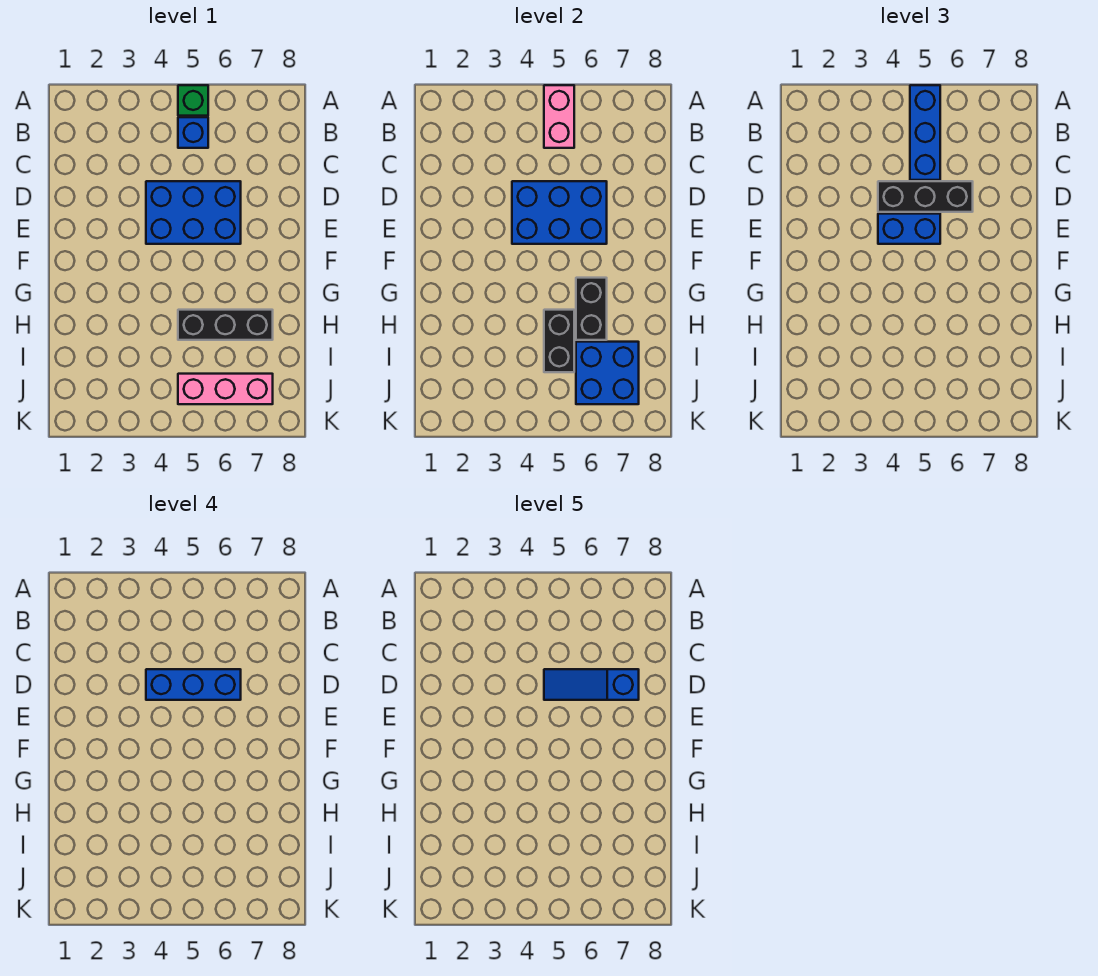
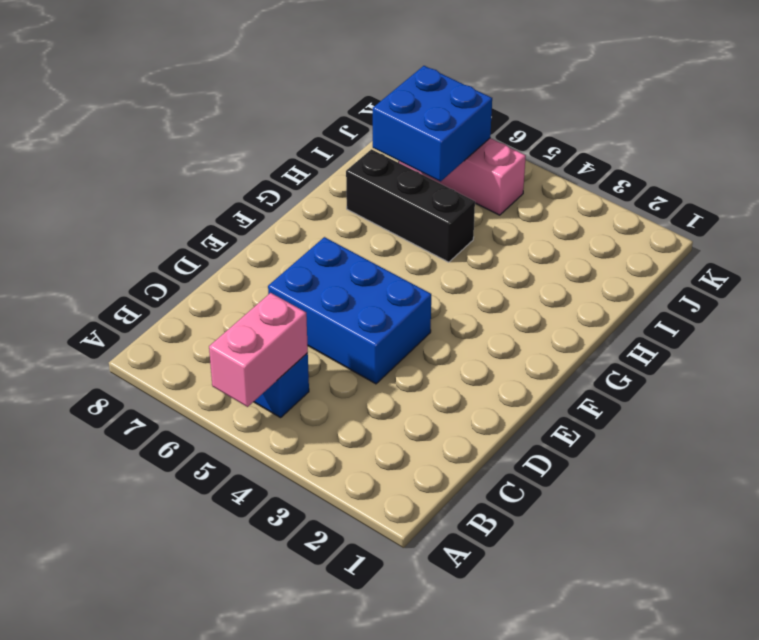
none -> green brick A5 level 1
none -> blue brick D4:E6 level 2
none -> black brick G6:H6 level 2

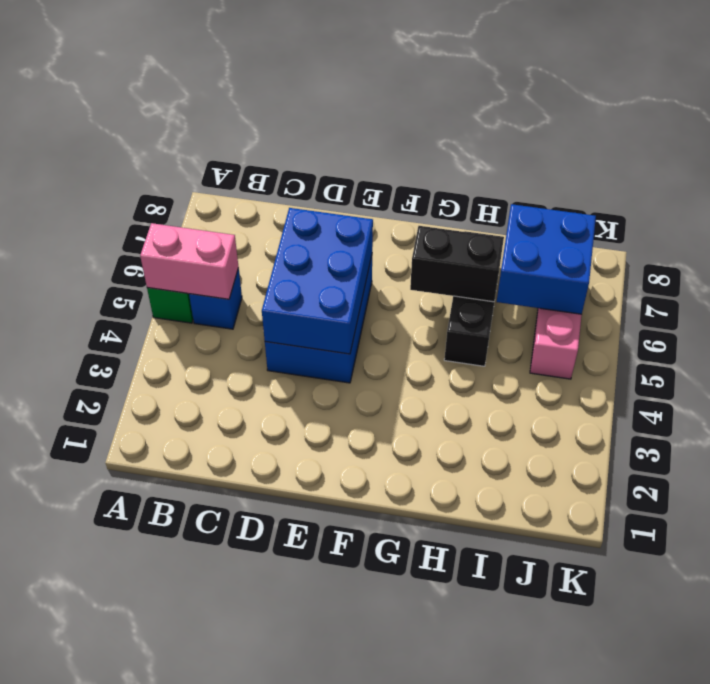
none -> black brick H5:I5 level 2
none -> blue brick A5:C5 level 3
none -> black brick D4:D6 level 3

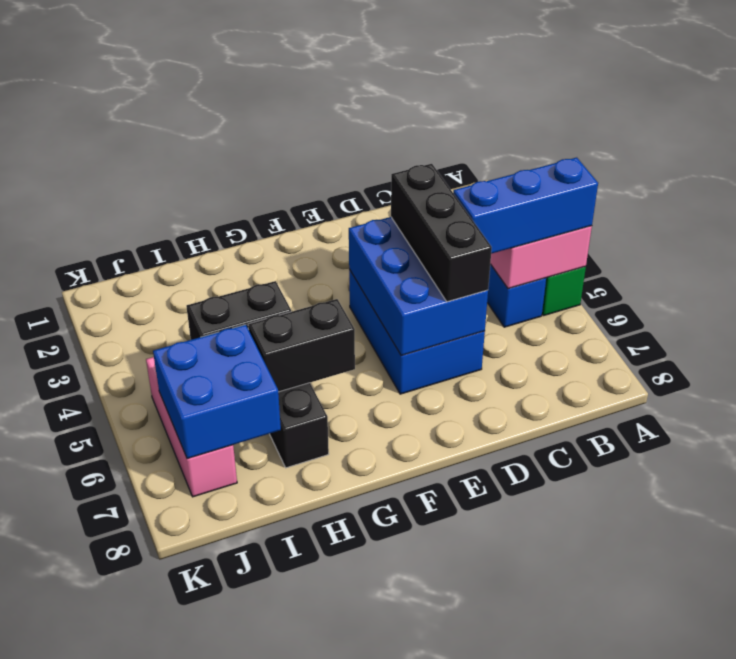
none -> blue brick E4:E5 level 3
none -> blue brick D4:D6 level 4
none -> blue slope D5:D7 level 5 top 7

